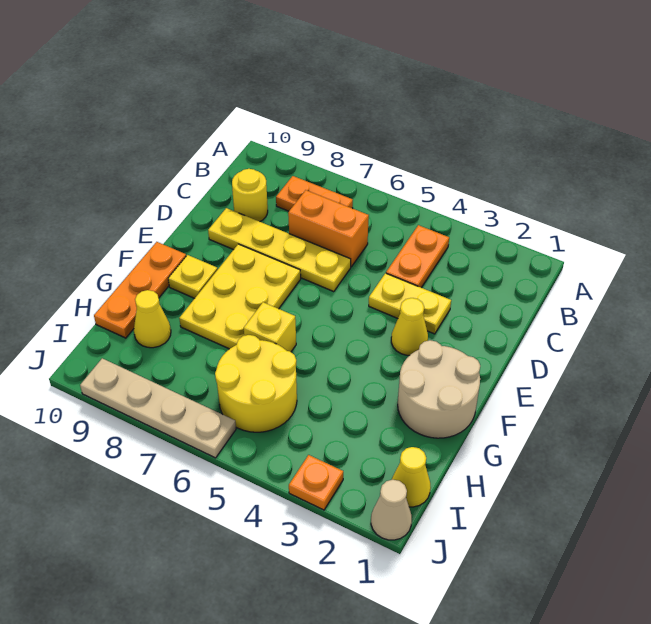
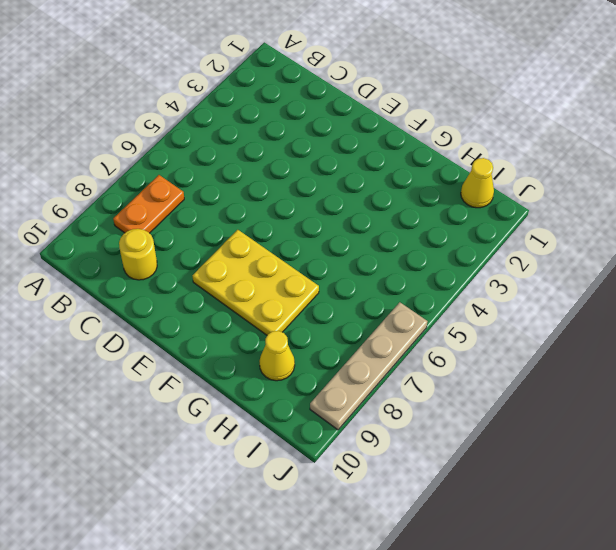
none -> orange plate B4:C4 level 1
none -> orange brick C6:C7 level 1
none -> yellow plate D3:D4 level 1

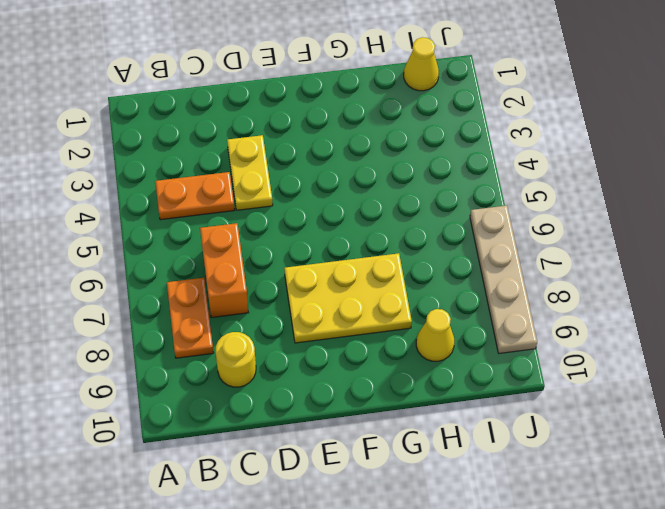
none -> yellow plate D6:D9 level 1
none -> yellow cone E3 level 1
none -> tan round brick F1:G2 level 1

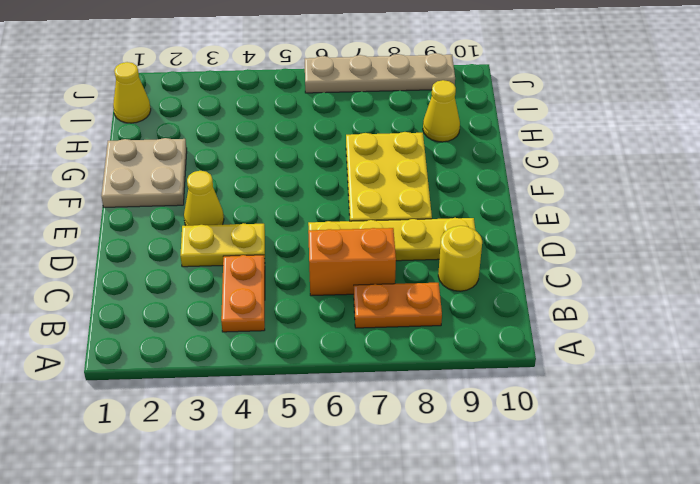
tan plate F1:G2 level 1 -> tan round brick F1:G2 level 1
none -> yellow plate F9 level 1
none -> orange plate F10:H10 level 1
none -> yellow brick G6 level 1

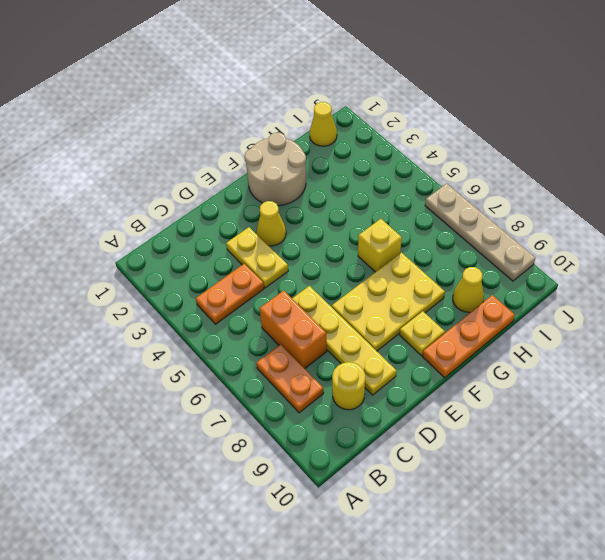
none -> yellow round brick H5:I6 level 1
none -> tan cone J1 level 1
none -> orange plate J3 level 1

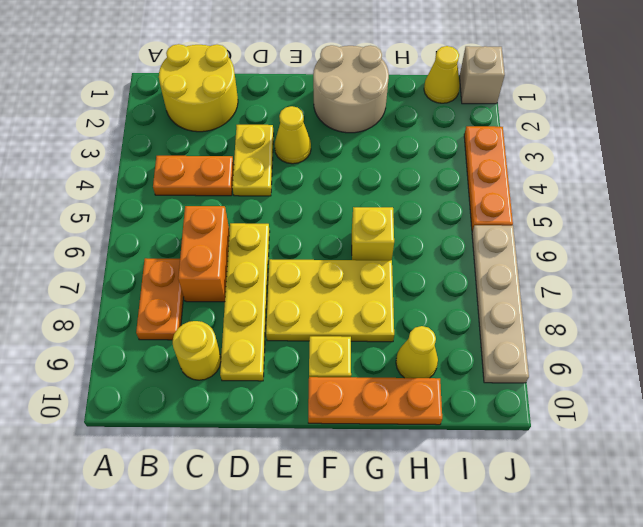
yellow round brick B1:C2 level 1 -> yellow round brick H5:I6 level 1
tan brick J1 level 1 -> tan cone J1 level 1
orange plate J3:J5 level 1 -> orange plate J3 level 1

